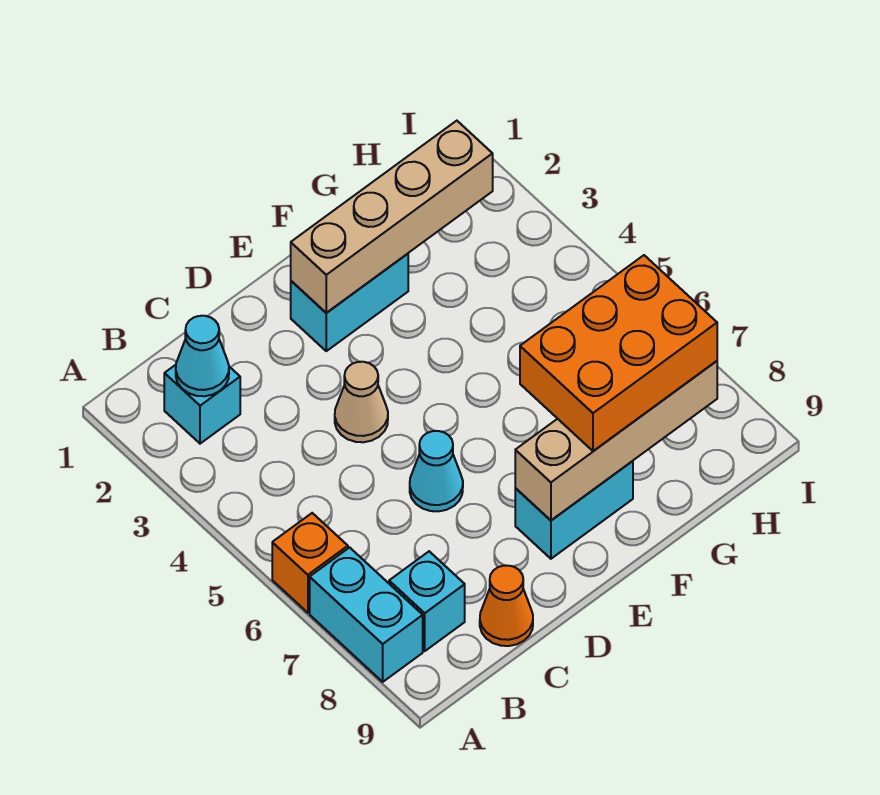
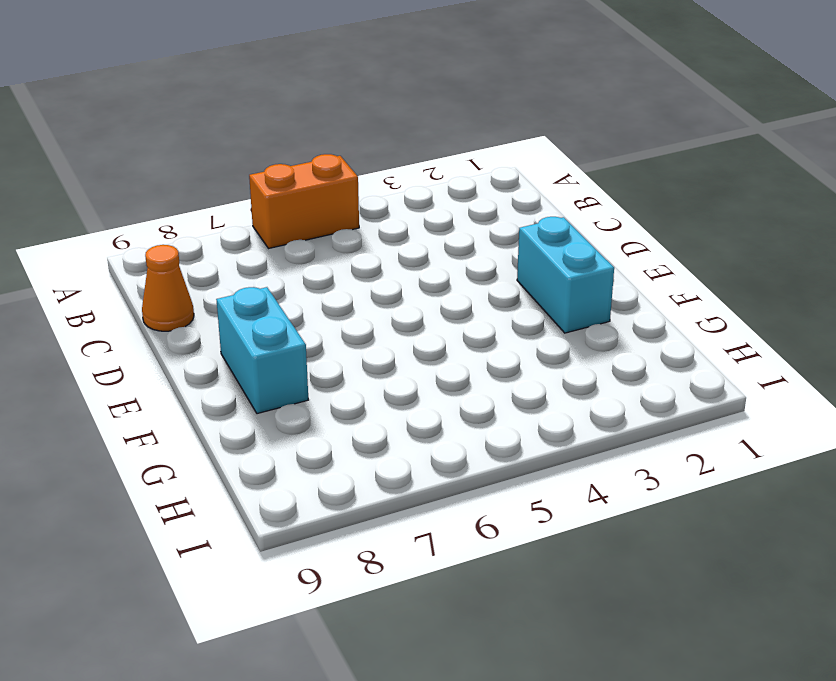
orange brick A5:A6 level 1 -> orange brick A6 level 1
none -> cyan brick A7:A8 level 1
none -> cyan brick B2 level 1
none -> cyan brick B8 level 1

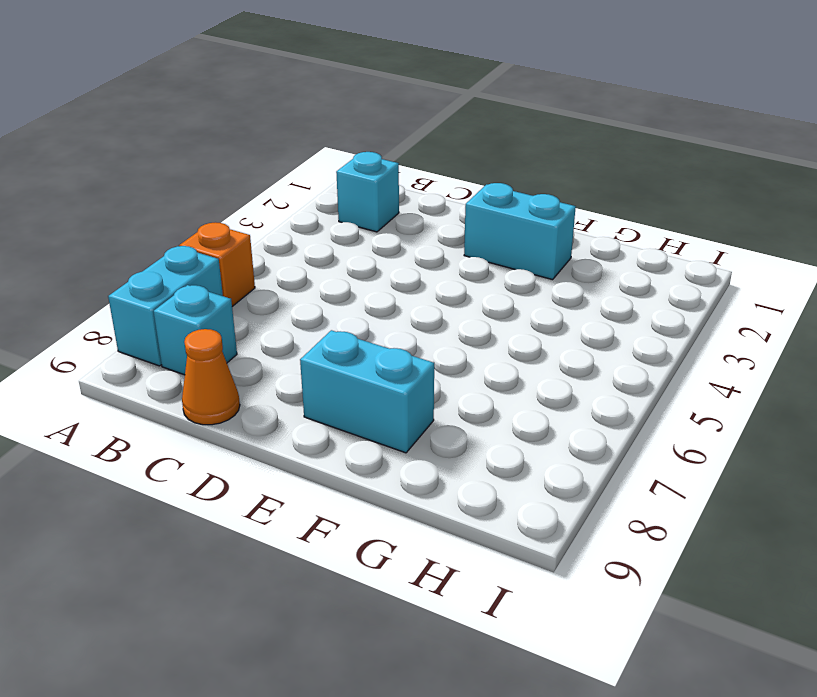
none -> tan cone D4 level 1
none -> cyan cone D6 level 1
none -> cyan cone B2 level 2

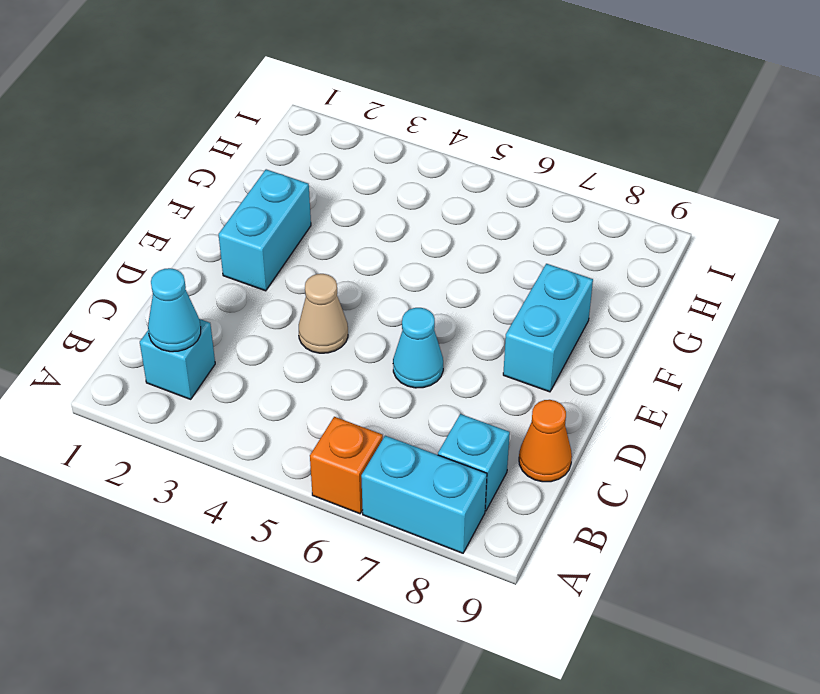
none -> tan brick E2:H2 level 2
none -> tan brick E8:H8 level 2
none -> orange brick F7:H8 level 3

